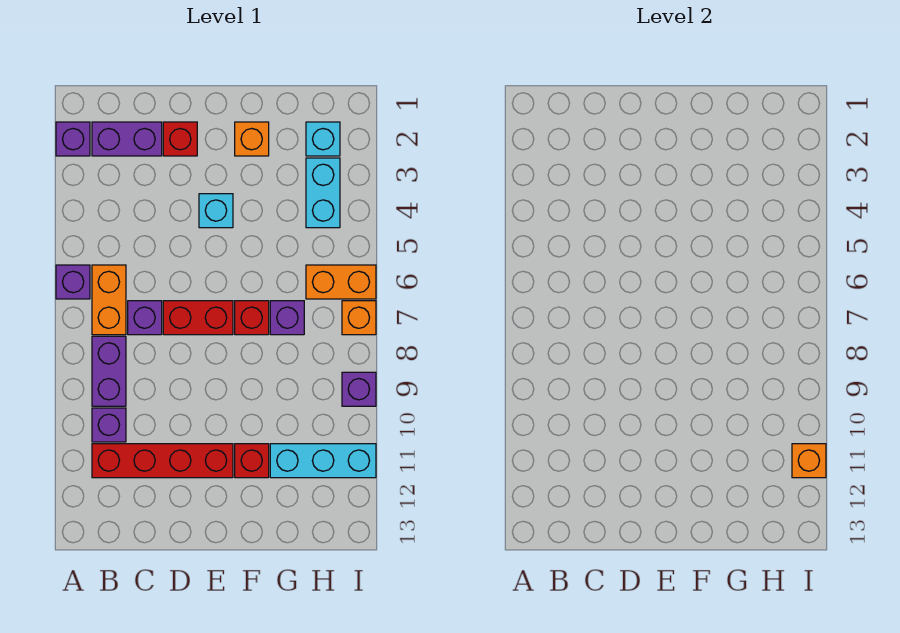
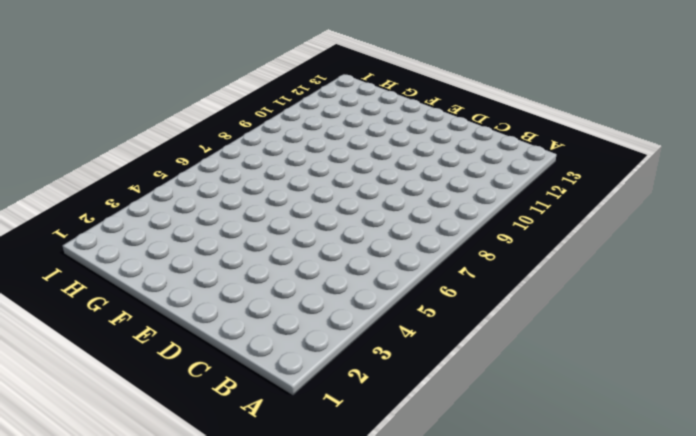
none -> purple brick A2 level 1
none -> purple brick A6 level 1
none -> purple brick B2:C2 level 1

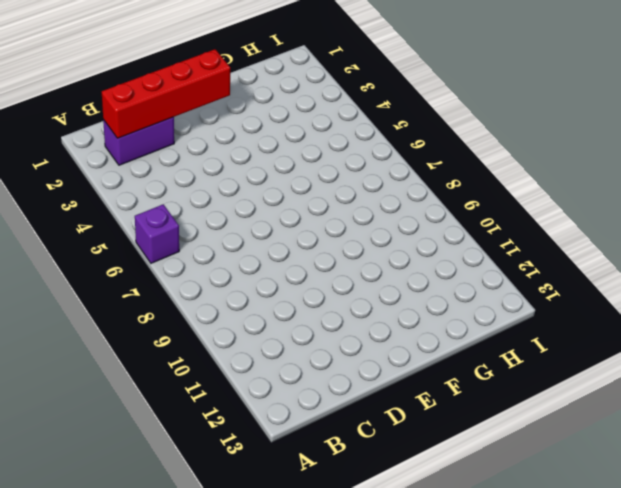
red brick B2:E2 level 2 -> red brick B11:E11 level 1
none -> purple brick A2 level 1
none -> orange brick B6:B7 level 1
none -> purple brick B8:B9 level 1

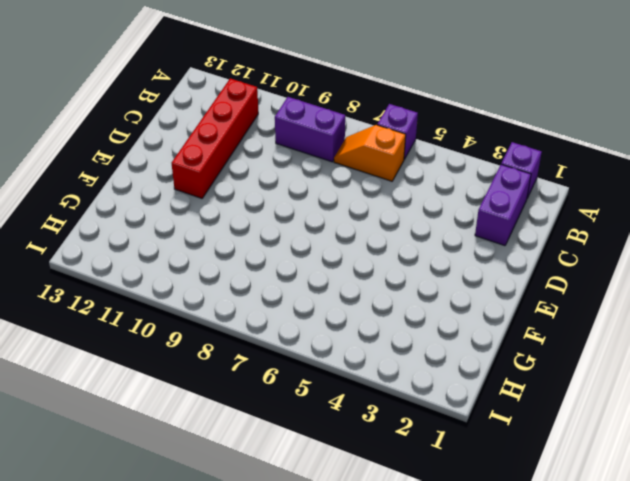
orange slope B6:B7 level 1 top 6 -> orange brick B6:B7 level 1
none -> purple brick B10 level 1
none -> purple brick C7 level 1
none -> red brick D2 level 1

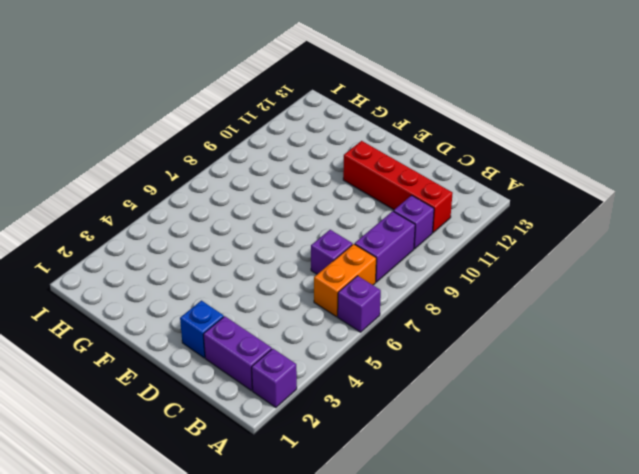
blue brick D2 level 1 -> red brick D2 level 1
none -> red brick D7:E7 level 1
none -> cyan brick E4 level 1
none -> orange brick F2 level 1

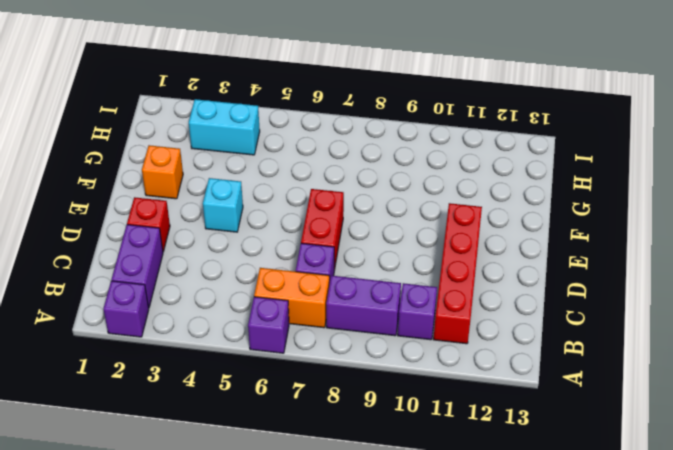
none -> red brick F7 level 1
none -> red brick F11 level 1
none -> purple brick G7 level 1

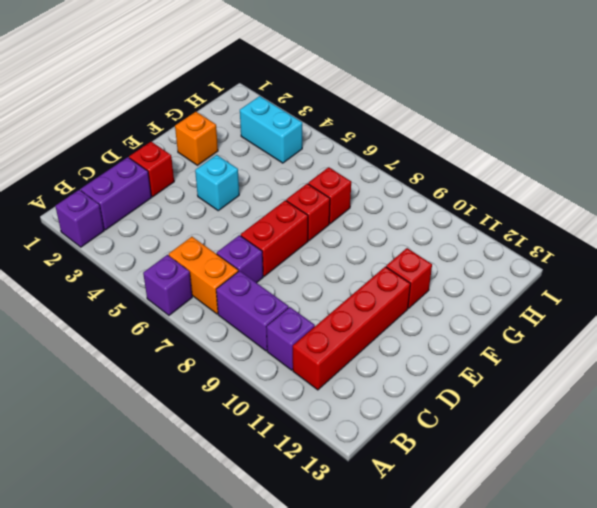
red brick G7 level 1 -> purple brick G7 level 1
none -> cyan brick G11:I11 level 1
none -> cyan brick H2 level 1
none -> orange brick H6:I6 level 1

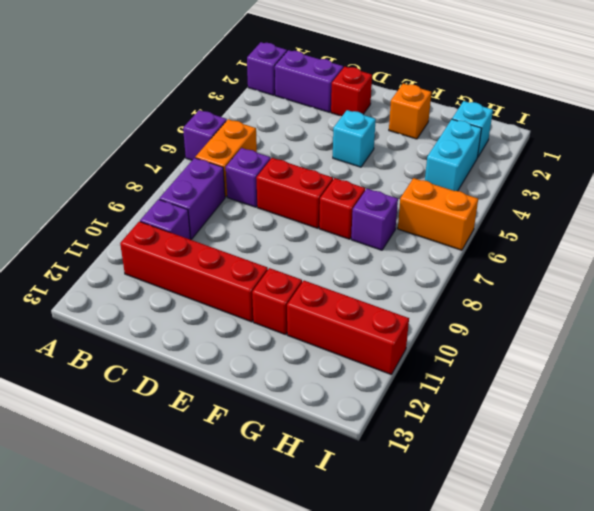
red brick G11:I11 level 1 -> cyan brick G11:I11 level 1
none -> orange brick I7 level 1
none -> purple brick I9 level 1
none -> orange brick I11 level 2

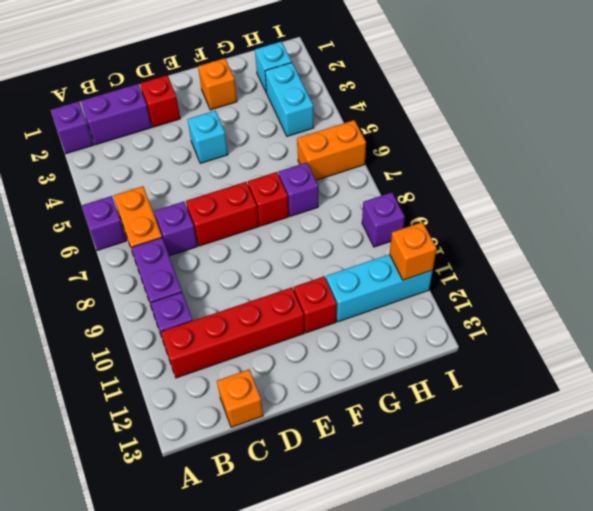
orange brick C13 level 1 -> orange brick I7 level 1

